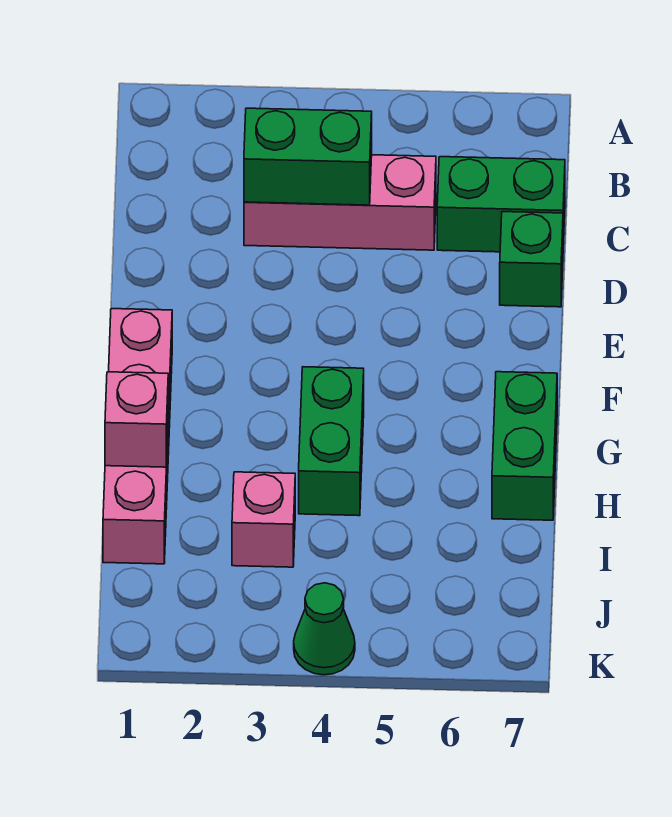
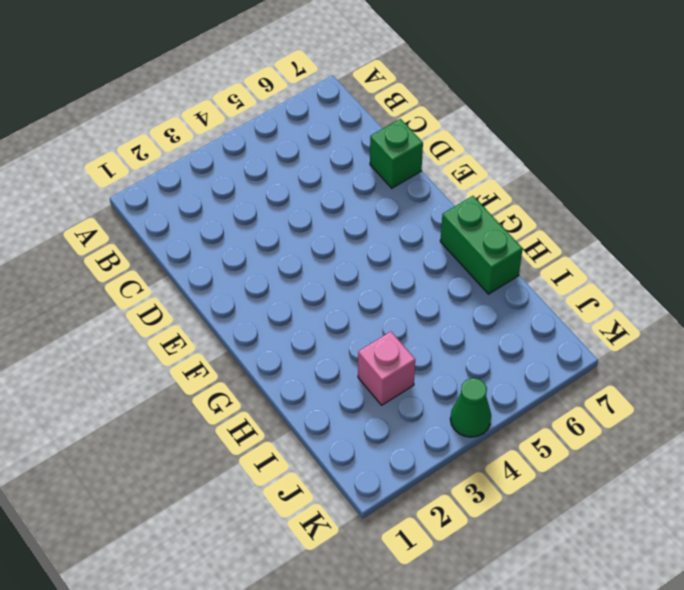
none -> pink brick C3:C5 level 1
none -> green brick C6:C7 level 1

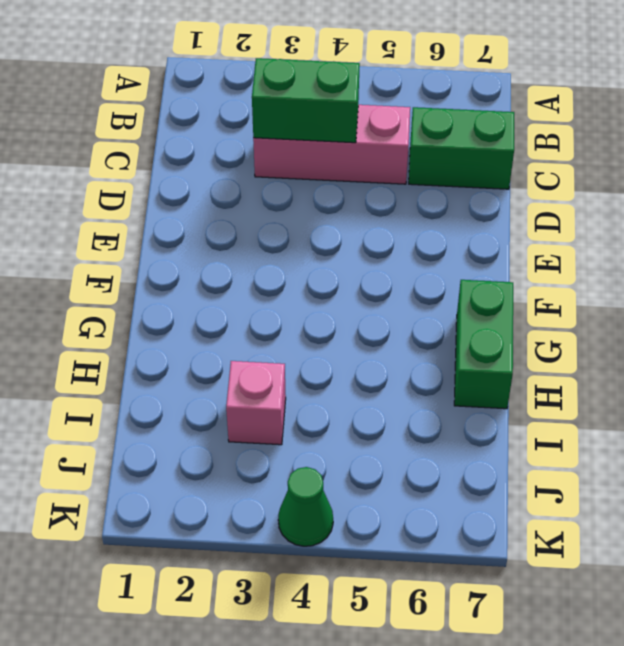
none -> green brick D7 level 1
none -> pink brick F1:I1 level 1

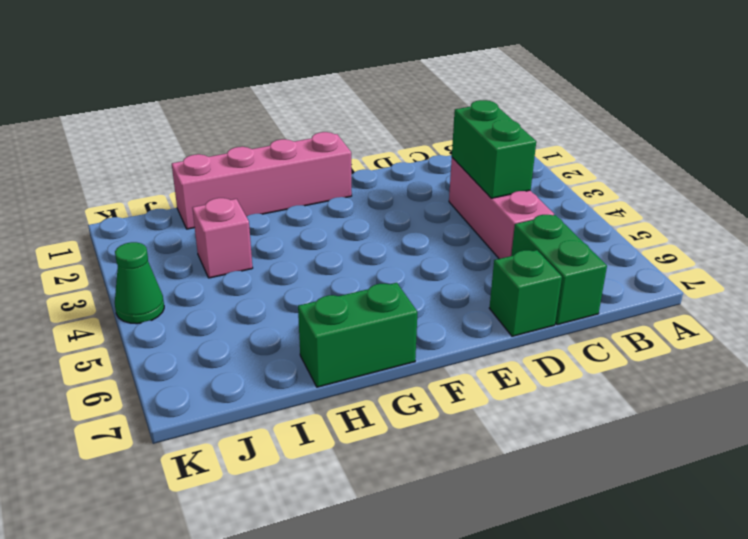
none -> green brick G4:H4 level 1
none -> pink brick H1 level 2

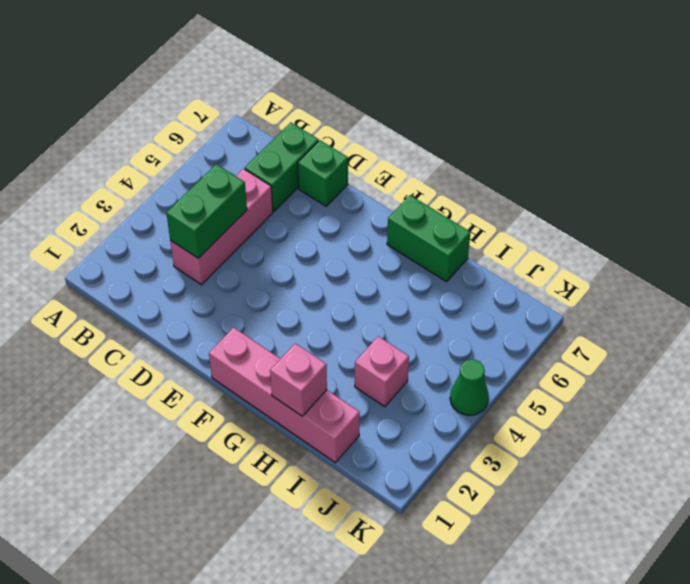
none -> green brick G4:H4 level 1

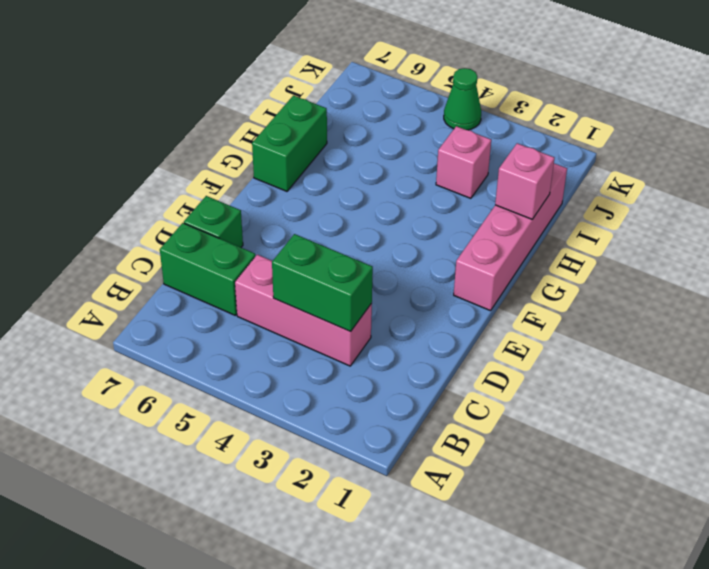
none -> green brick G4:H4 level 1

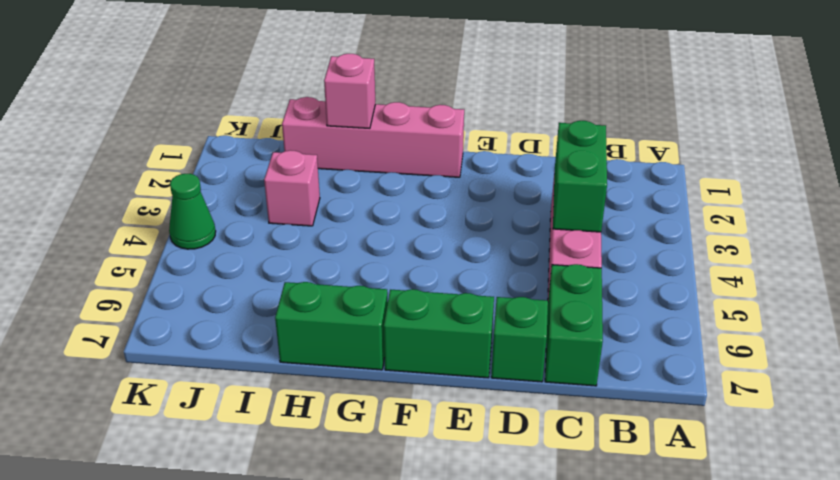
green brick E7:F7 level 1 -> green brick G4:H4 level 1

